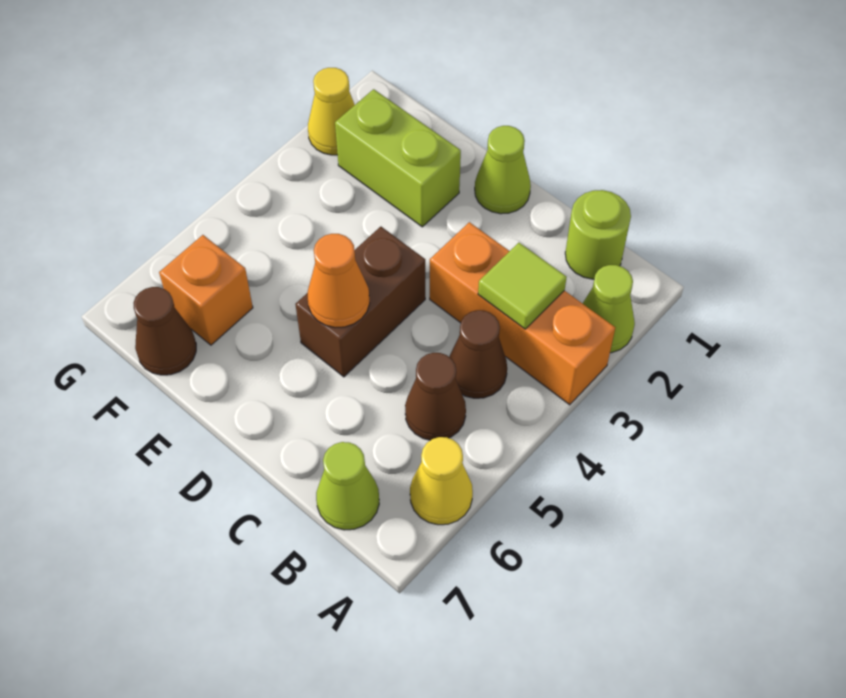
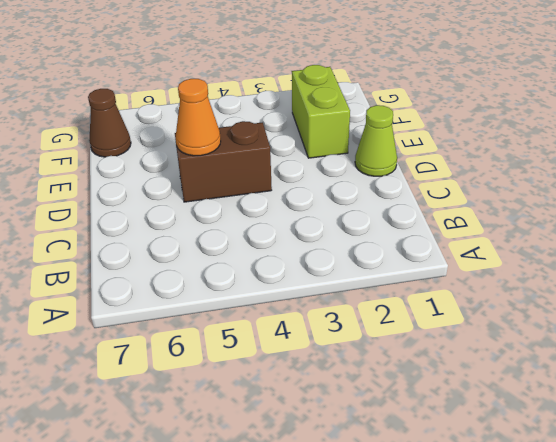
none -> lime cone A2 level 1
none -> orange brick A3:C3 level 1
none -> yellow cone A6 level 1

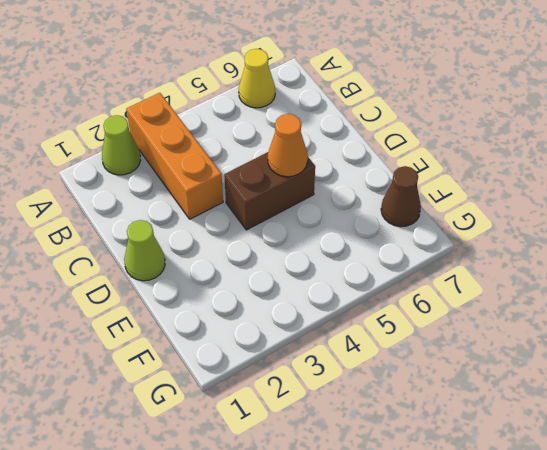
none -> lime round brick B1 level 1
none -> brown cone B4 level 1
none -> brown cone B5 level 1

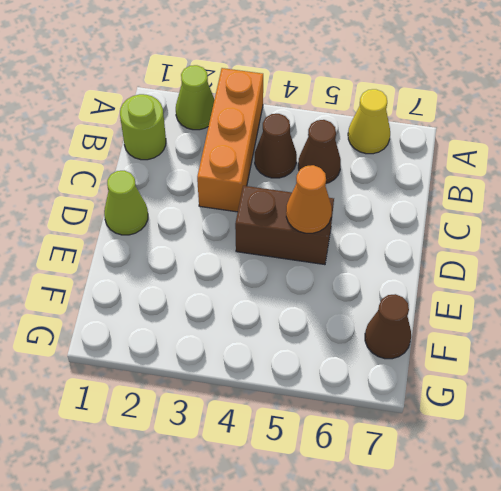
none -> lime cone B7 level 1
none -> lime brick E2:F2 level 1
none -> orange brick F6 level 1

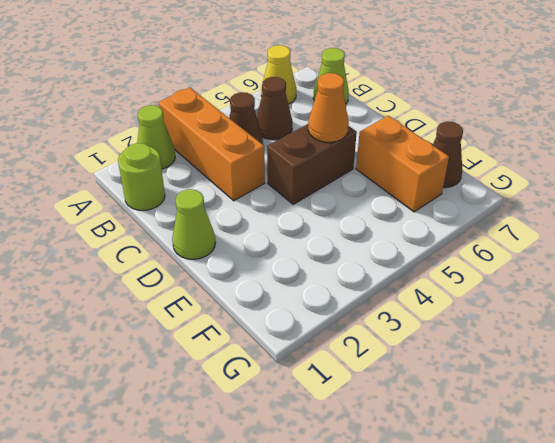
orange brick E6:F6 level 1 -> orange brick F6 level 1
none -> lime brick E2:F2 level 1
none -> yellow cone G2 level 1
none -> lime tile B3 level 2

